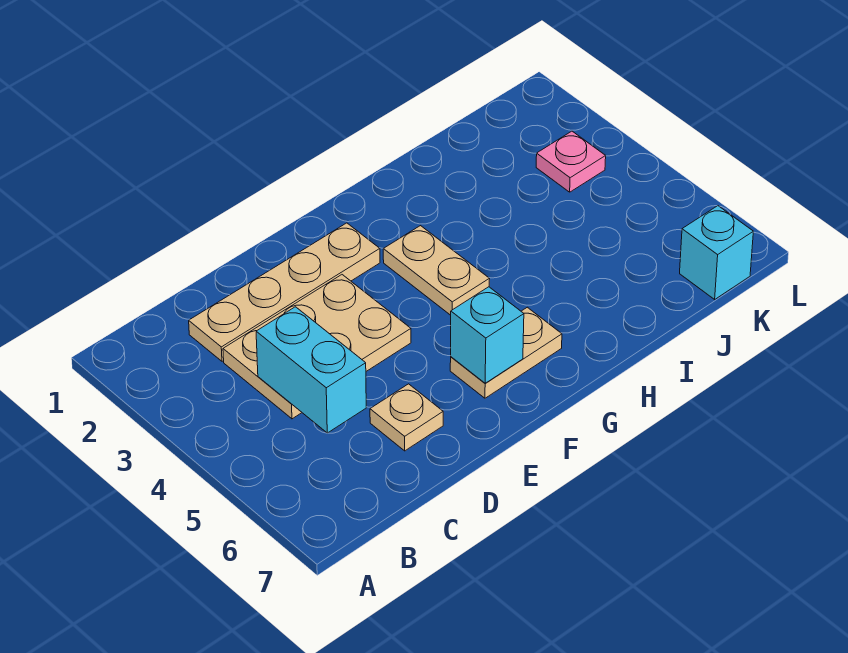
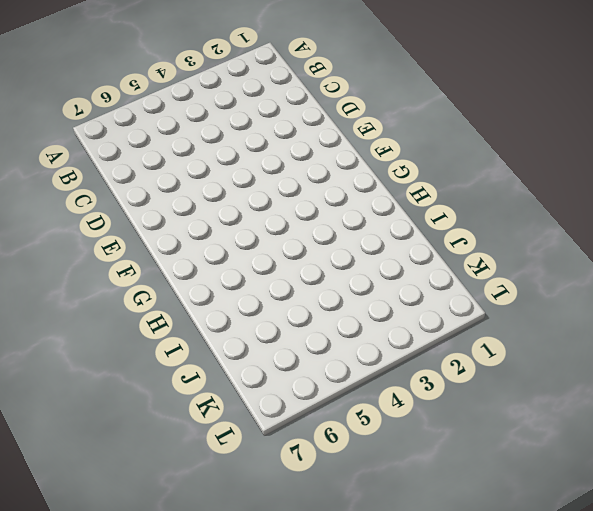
none -> tan plate C2:F2 level 1
none -> tan plate C3:E4 level 1

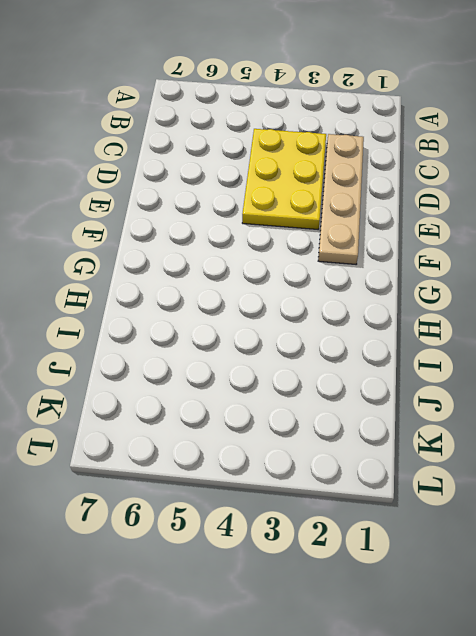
yellow plate C3:E4 level 1 -> tan plate C3:E4 level 1
none -> tan plate D6 level 1
none -> tan plate F6:G6 level 1

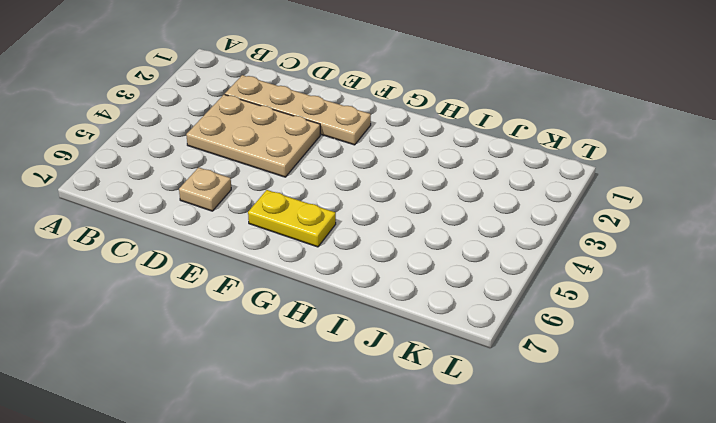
yellow plate F6:G6 level 1 -> tan plate F6:G6 level 1
none -> tan plate G3:G4 level 1
none -> pink plate K3 level 1

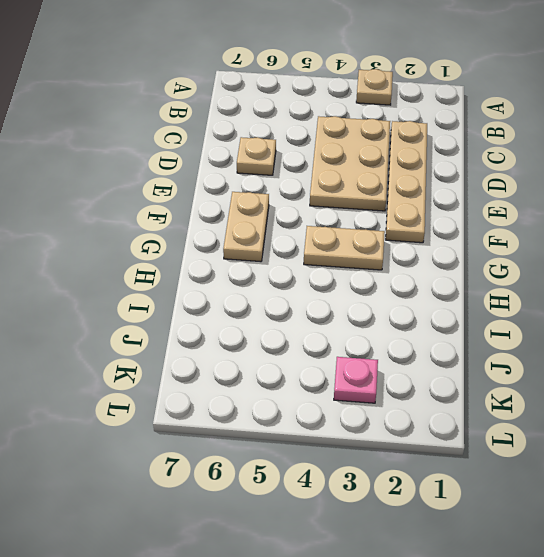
tan plate A3 level 1 -> none
none -> cyan brick K7 level 1
none -> cyan brick C4:C5 level 2

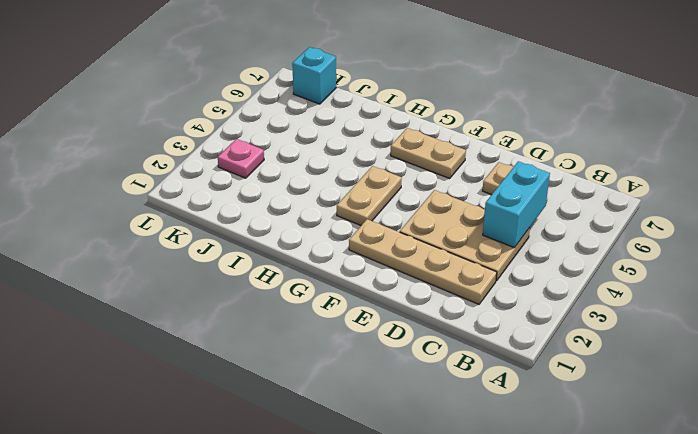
none -> cyan brick F6 level 2

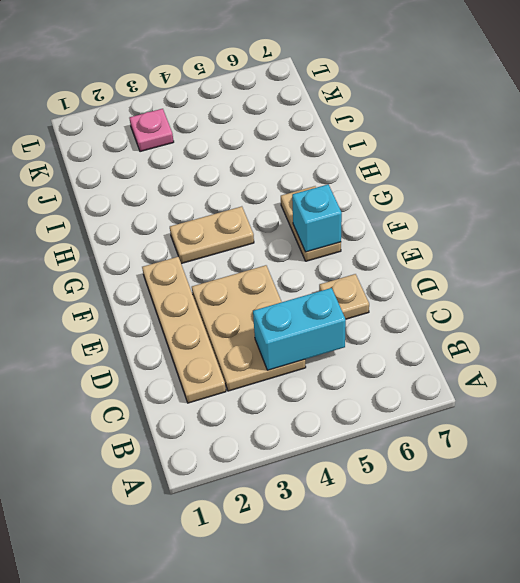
none -> cyan brick K7 level 1

